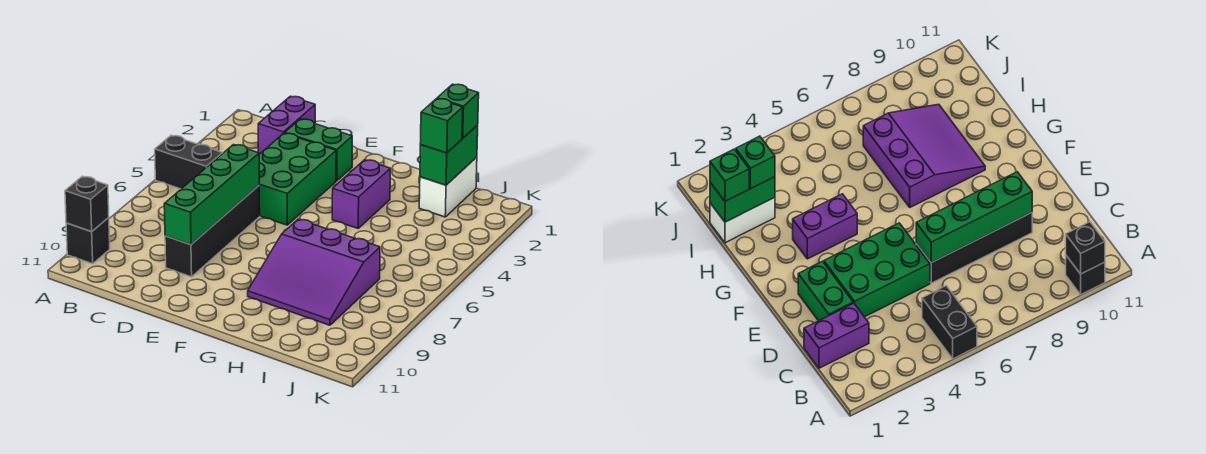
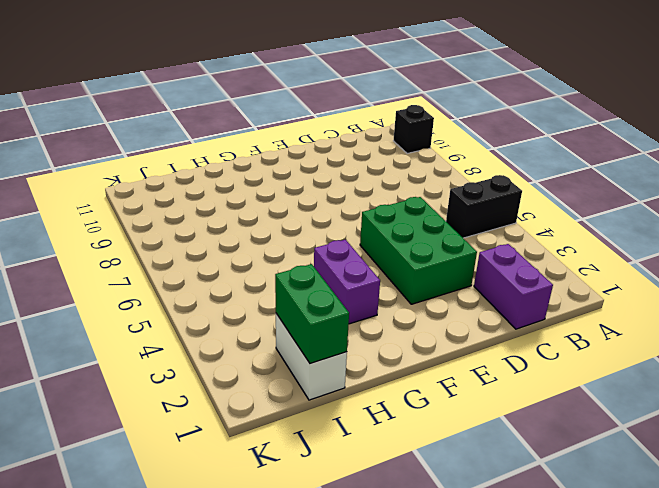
none -> green brick D2:E2 level 1
none -> black brick D6:D9 level 1
none -> purple slope G7:I9 level 1 top 7

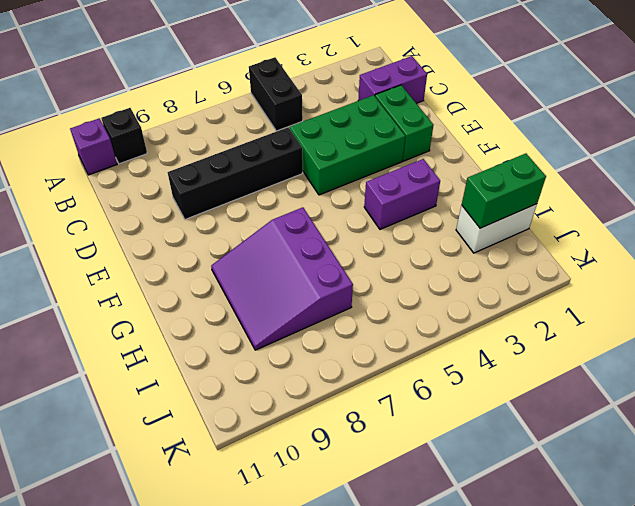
purple brick A11 level 1 -> none
none -> black brick A10 level 2
none -> green brick D6:D9 level 2
none -> green brick I1 level 3

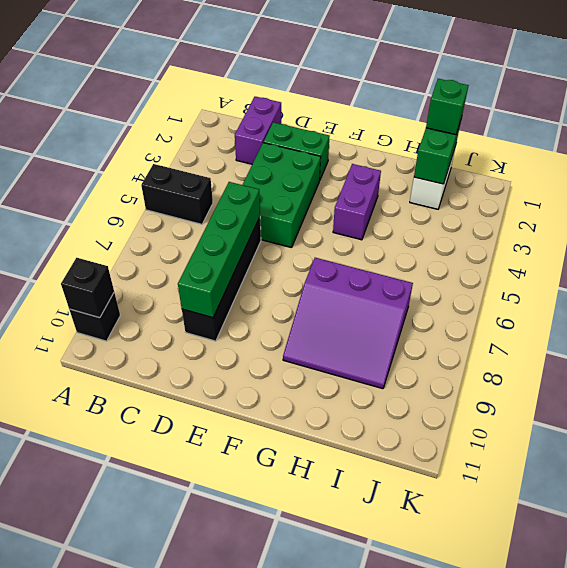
none -> green brick I2 level 3

